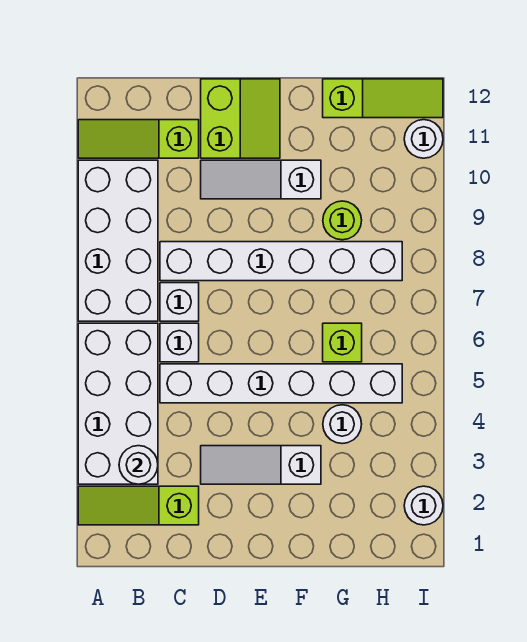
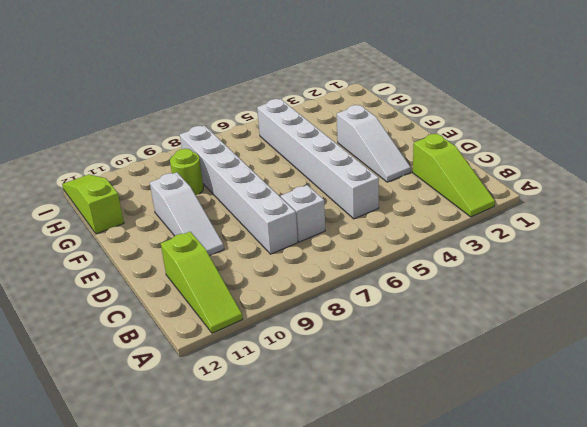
none -> white brick A3:B6 level 1
none -> white brick A7:B10 level 1
none -> white brick C6 level 1

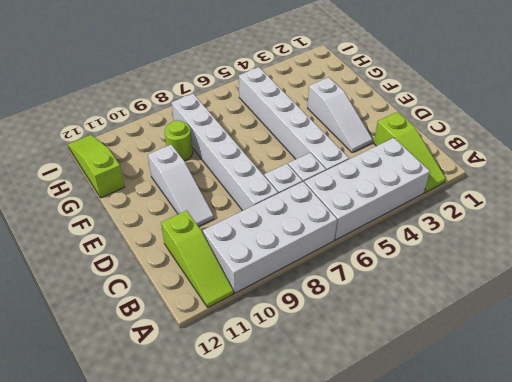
none -> lime slope D11:E12 level 1 top D
none -> white round brick G4 level 1
none -> lime brick G6 level 1

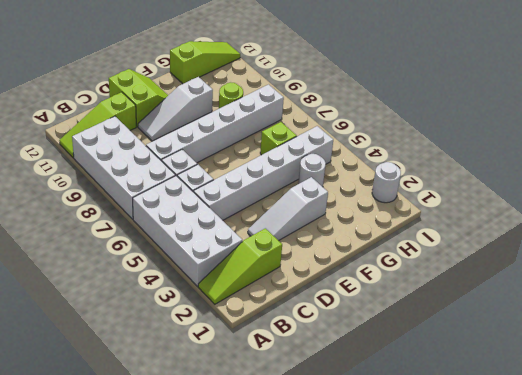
none -> white round brick I11 level 1
none -> white round brick B3 level 2

